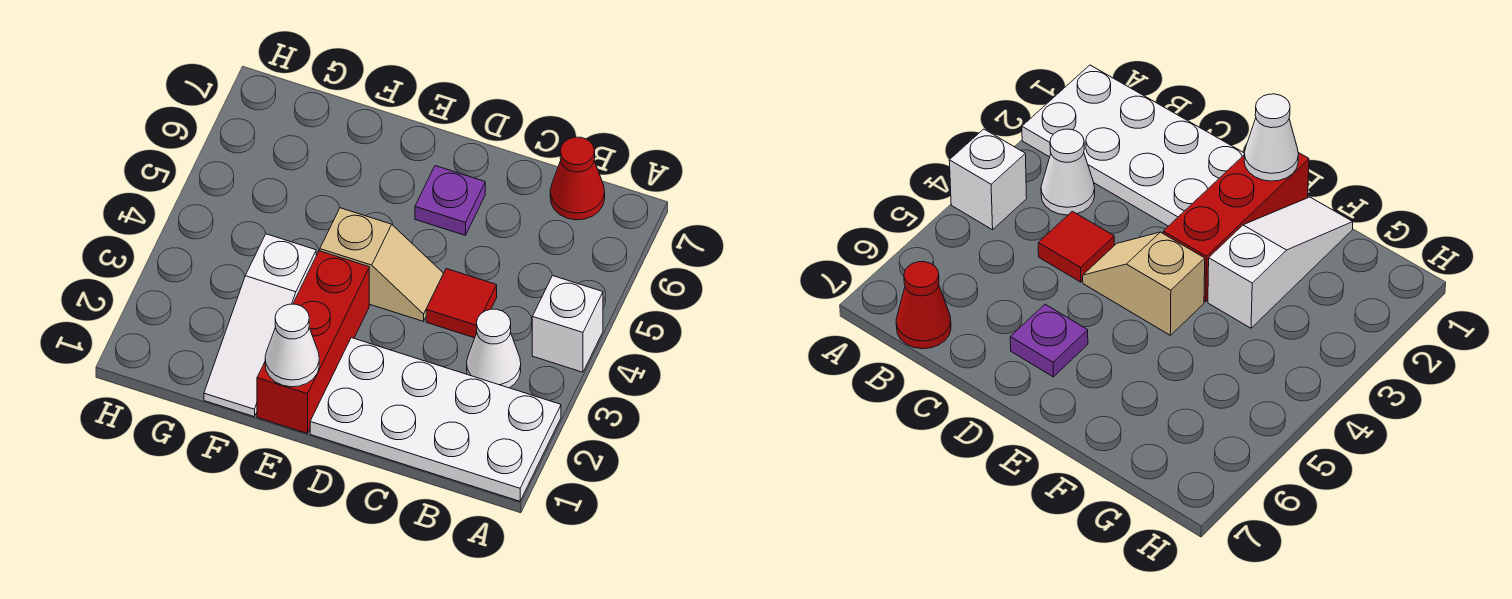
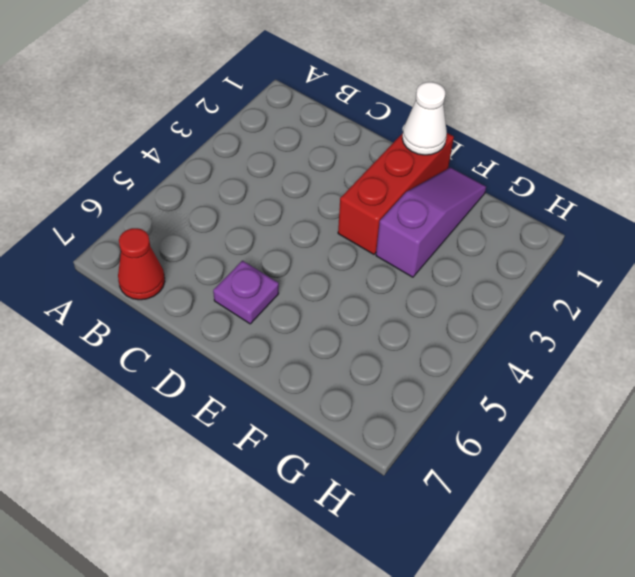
purple slope F1:F3 level 1 top 3 -> white slope F1:F3 level 1 top 3
none -> white plate A1:D2 level 1
none -> white brick A4 level 1

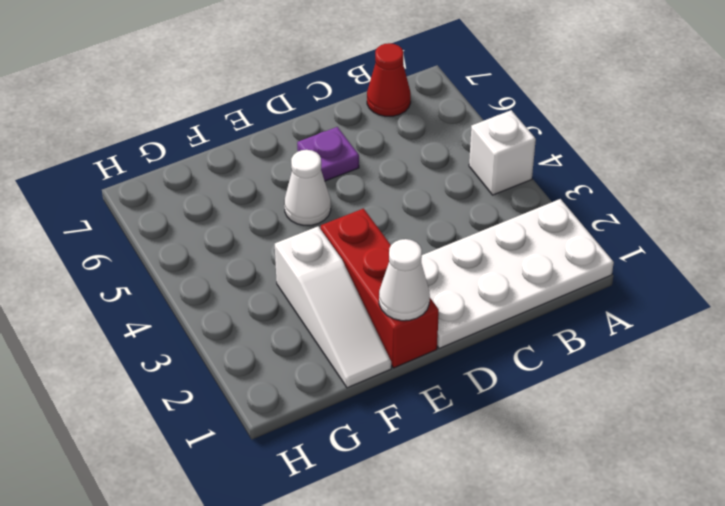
white cone E5 level 1 -> white cone B3 level 1
none -> red tile C4 level 1
none -> tan slope D4:E4 level 1 top E

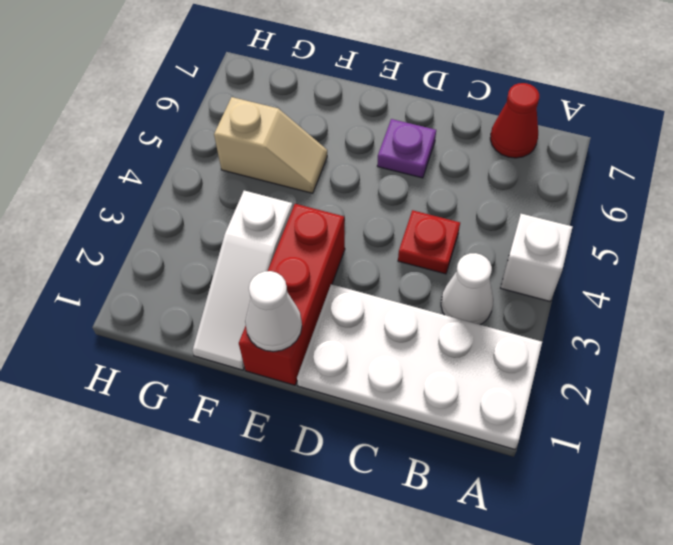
red plate C4 level 1 -> red tile C4 level 1
tan slope F5:G5 level 1 top G -> tan slope D4:E4 level 1 top E

